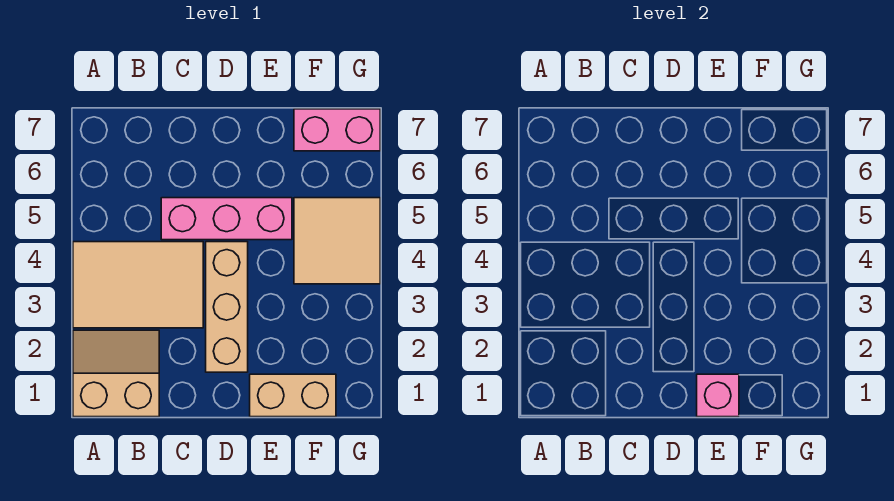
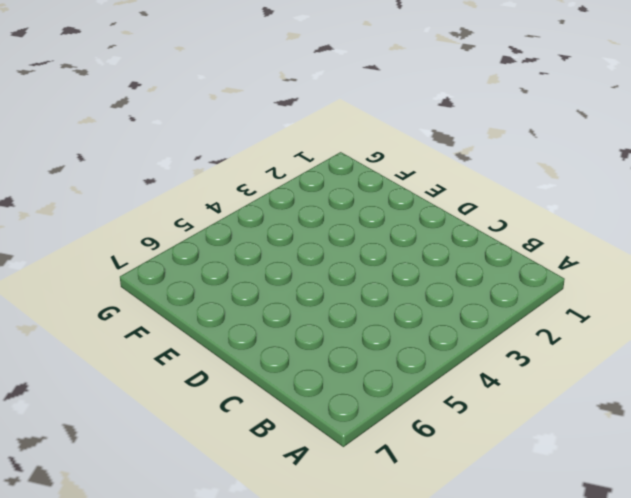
none -> tan slope A1:B2 level 1 top 1
none -> tan tile A3:C4 level 1

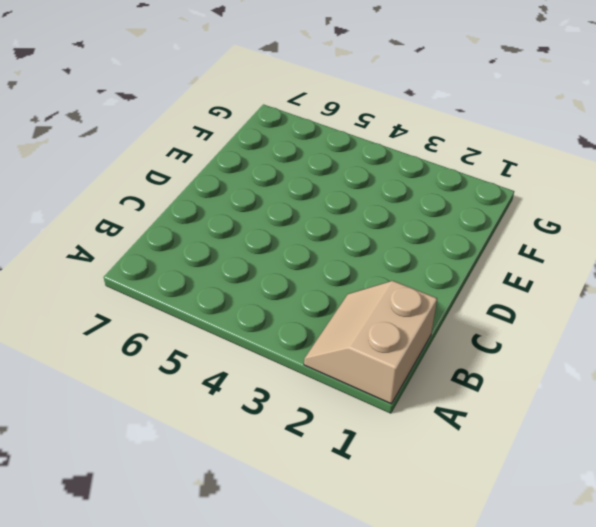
none -> tan tile A3:C4 level 1
none -> pink brick C5:E5 level 1

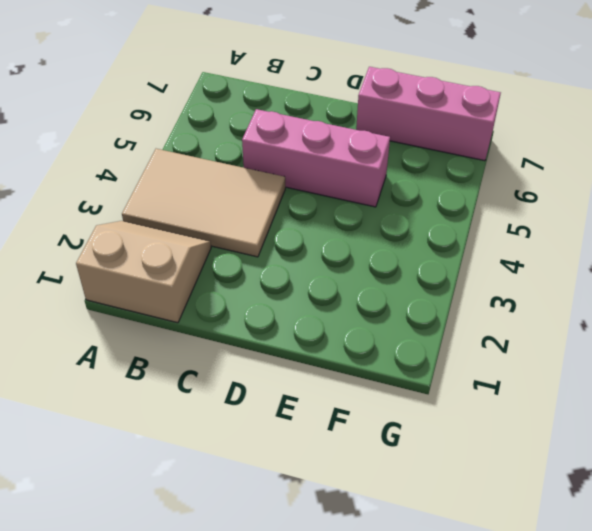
pink brick E7:G7 level 1 -> pink brick F7:G7 level 1
none -> tan brick D2:D4 level 1
none -> tan brick E1:F1 level 1

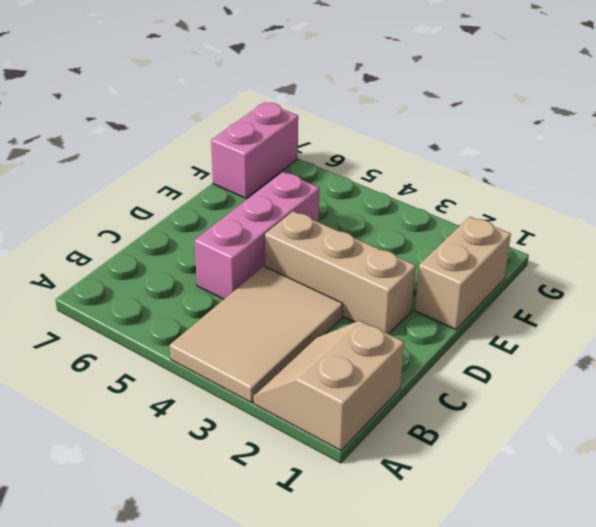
none -> tan tile F4:G5 level 1
none -> pink brick E1 level 2

